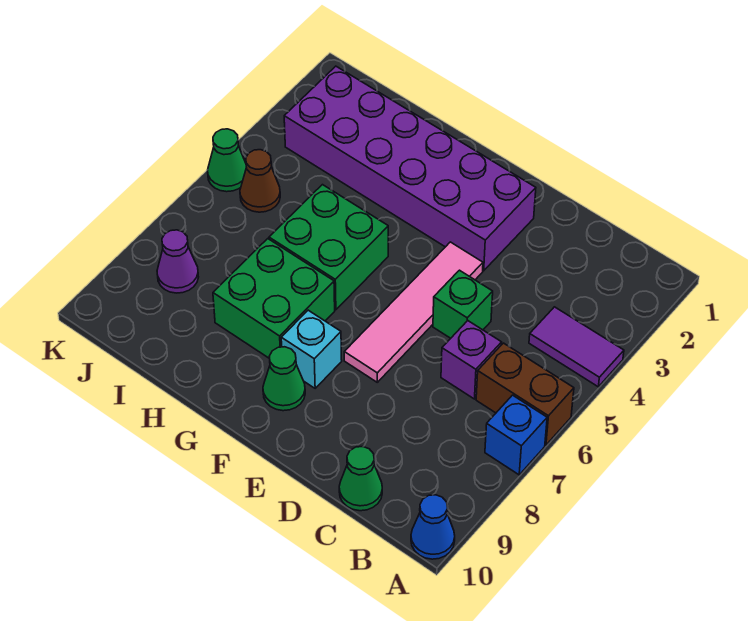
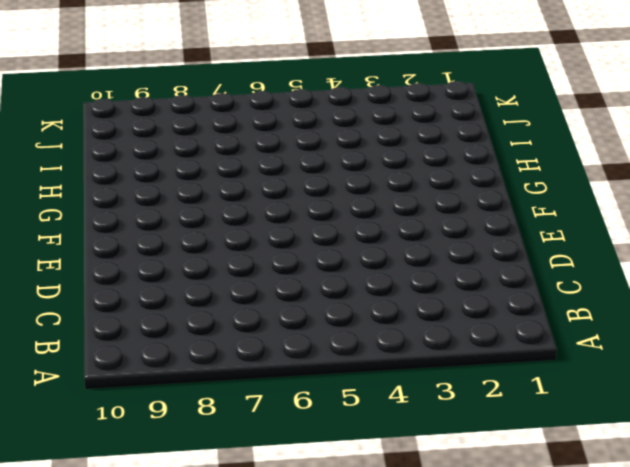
none -> purple tile A4:B4 level 1
none -> brown brick A6:B6 level 1
none -> blue brick A7 level 1

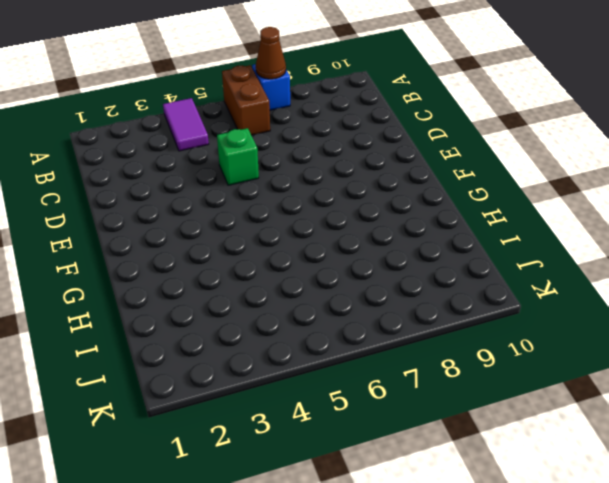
brown cone A7 level 2 -> brown cone J5 level 1
none -> blue cone A10 level 1
none -> purple brick C6 level 1
none -> green cone C10 level 1

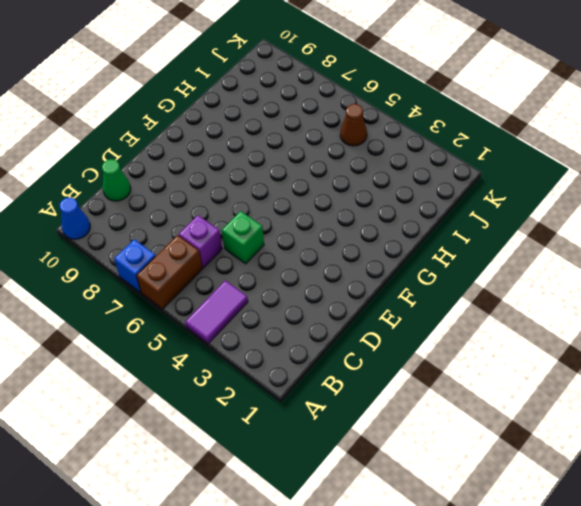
none -> purple brick E2:J3 level 1
none -> pink tile E4:E7 level 1
none -> cyan brick F8 level 1

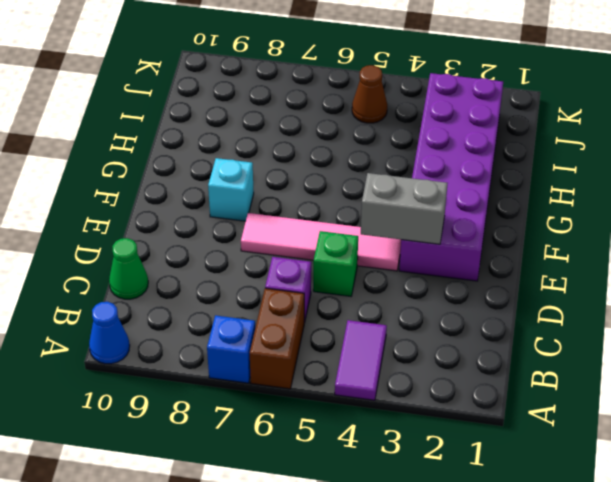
grey brick E3:E4 level 2 -> none
none -> green cone F9 level 1
none -> green brick G5:H6 level 1
none -> green brick G7:H8 level 1

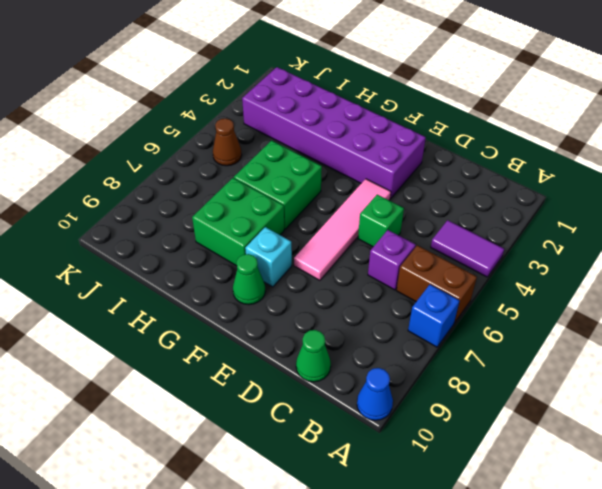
none -> purple cone J8 level 1
none -> green cone K5 level 1

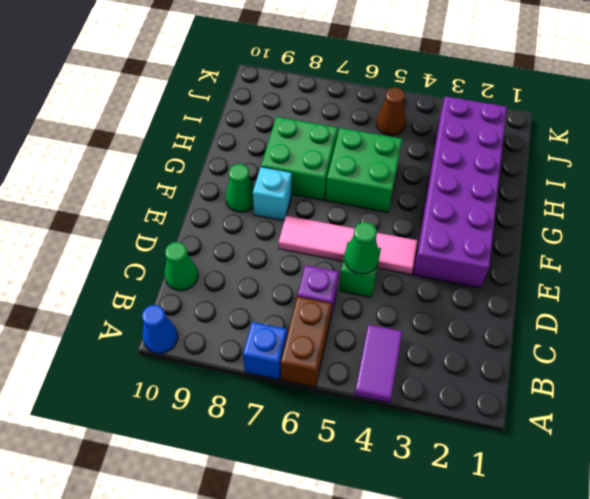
green cone D5 level 2 -> green cone K5 level 1
none -> purple cone J8 level 1

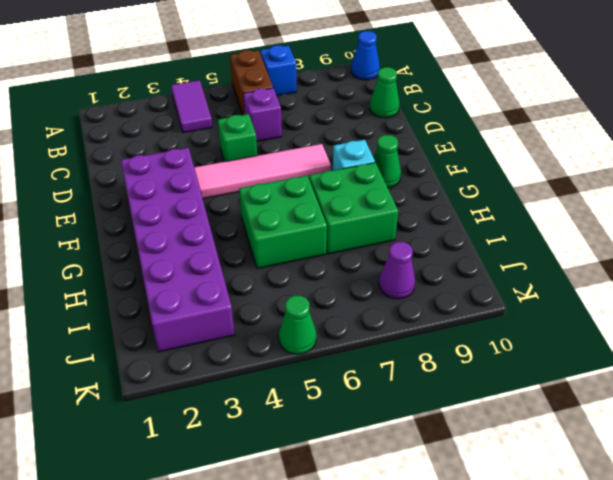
none -> brown cone J5 level 1

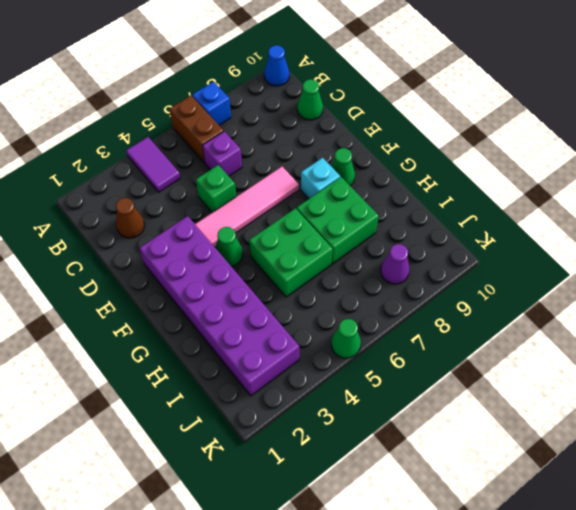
brown cone C2 level 1 -> brown cone J5 level 1
green cone F4 level 1 -> none

